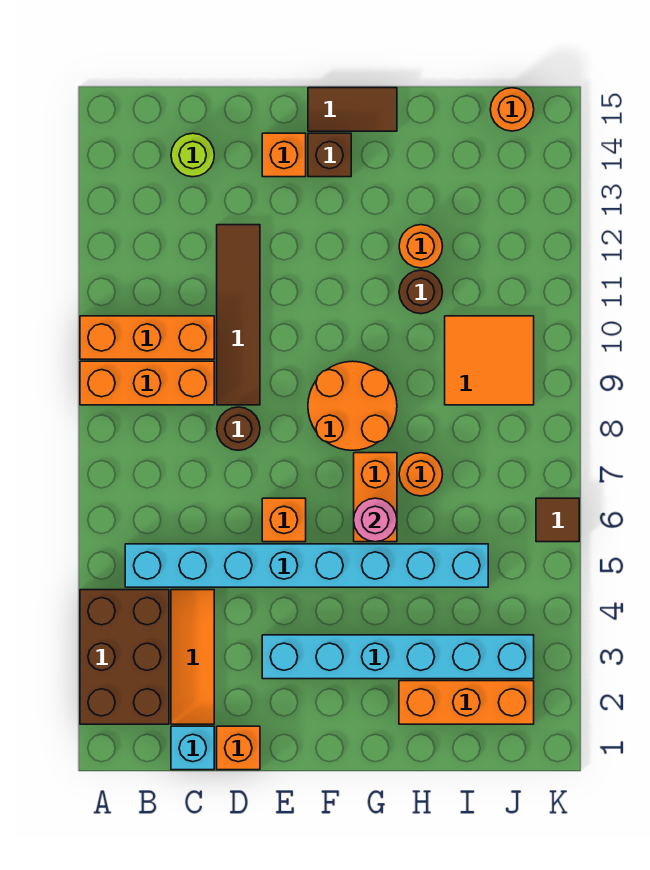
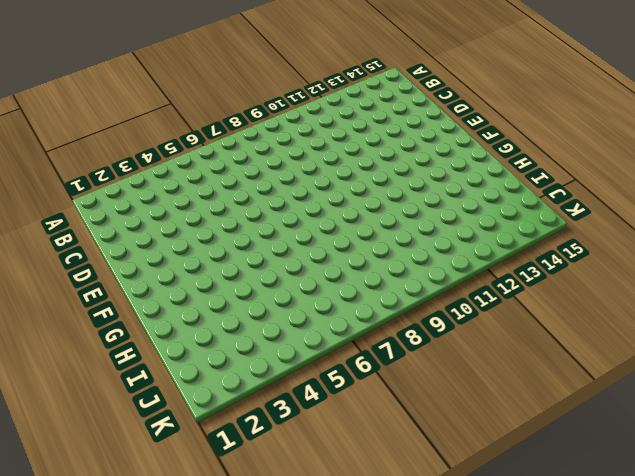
none -> brown brick A2:B4 level 1
none -> orange brick A9:C9 level 1
none -> orange brick A10:C10 level 1

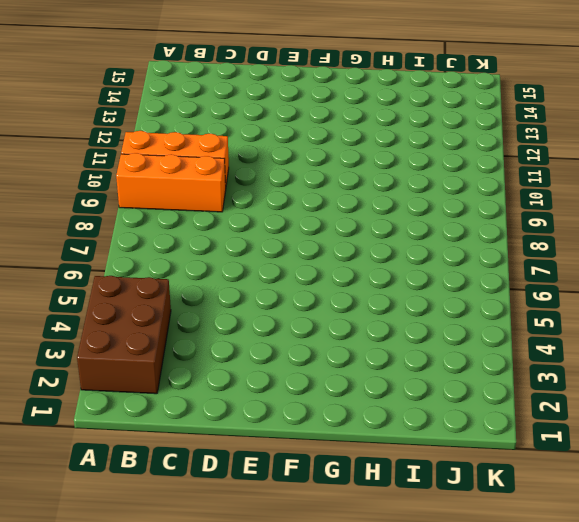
none -> cyan brick B5:I5 level 1
none -> cyan brick C1 level 1
none -> orange tile C2:C4 level 1

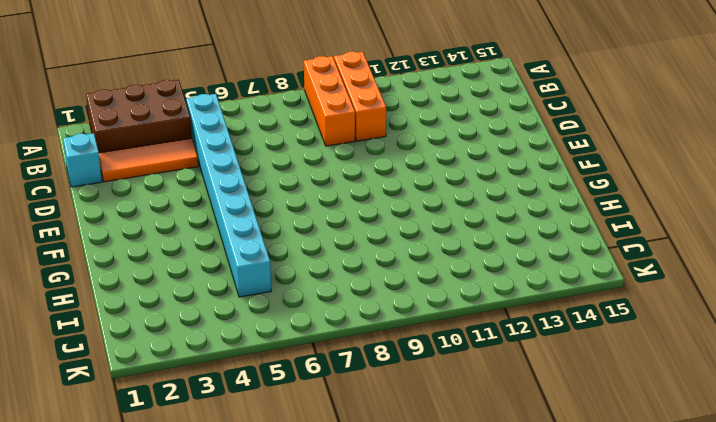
none -> lime round brick C14 level 1
none -> orange brick D1 level 1
none -> brown round brick D8 level 1

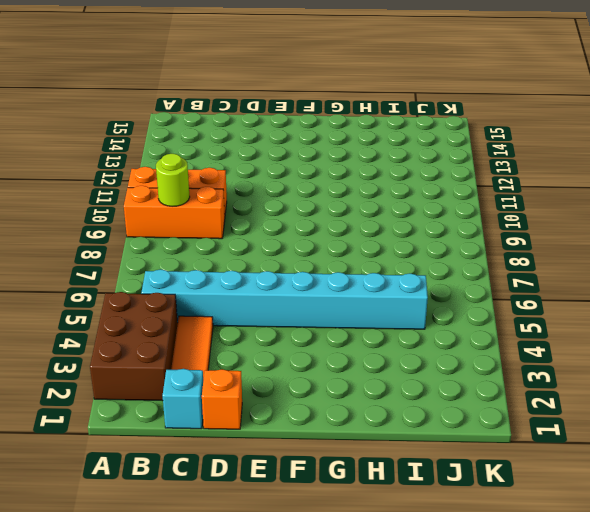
lime round brick B9 level 2 -> lime round brick C14 level 1
none -> brown round brick D8 level 1
none -> brown tile D9:D12 level 1
none -> cyan brick E3:J3 level 1

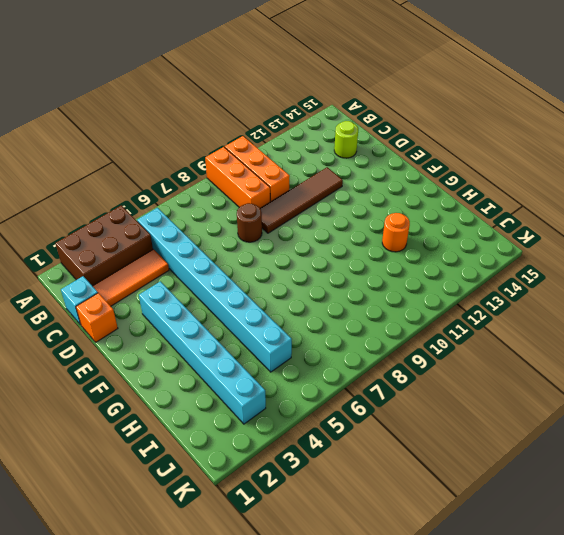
none -> orange brick E6 level 1
none -> orange brick E14 level 1
none -> orange round brick F8:G9 level 1

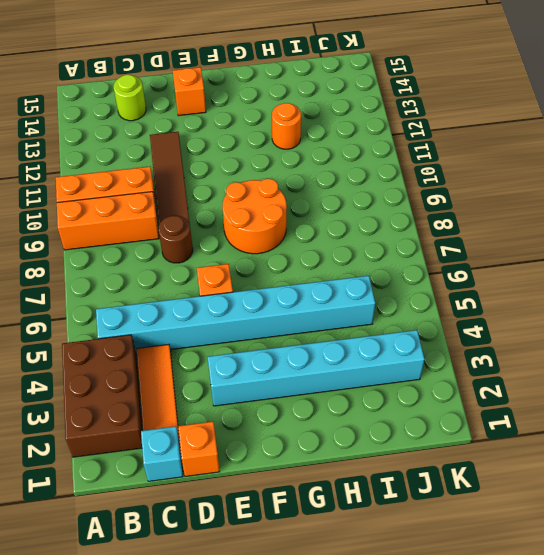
none -> brown brick F14 level 1
none -> brown tile F15:G15 level 1
none -> orange brick G6:G7 level 1

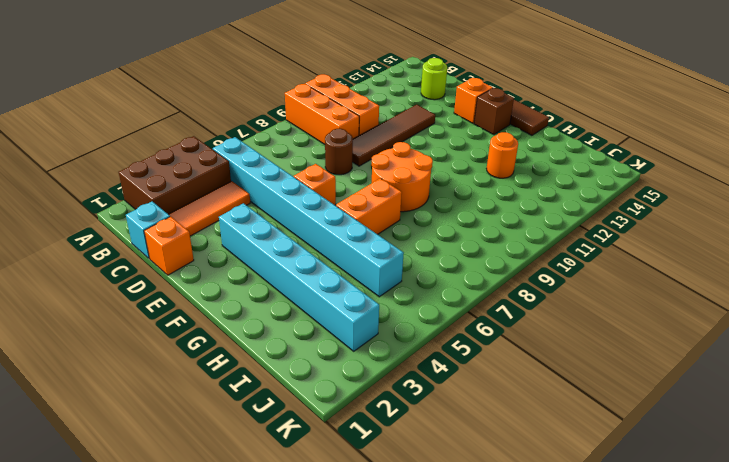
none -> orange brick H2:J2 level 1
none -> orange round brick H7 level 1
none -> brown round brick H11 level 1

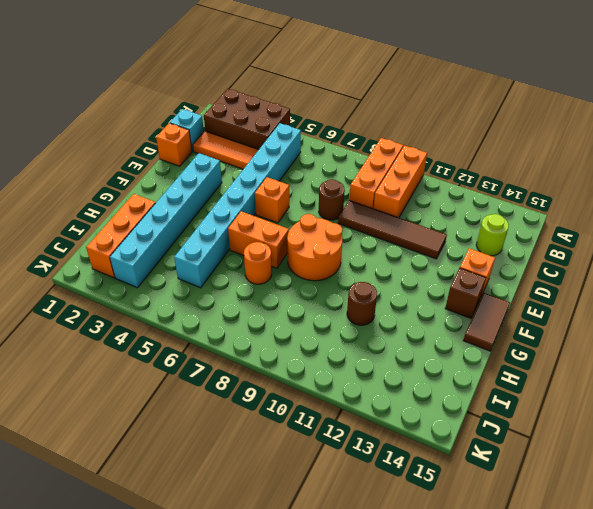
none -> orange round brick H12 level 1
none -> orange tile I9:J10 level 1
none -> orange round brick J15 level 1

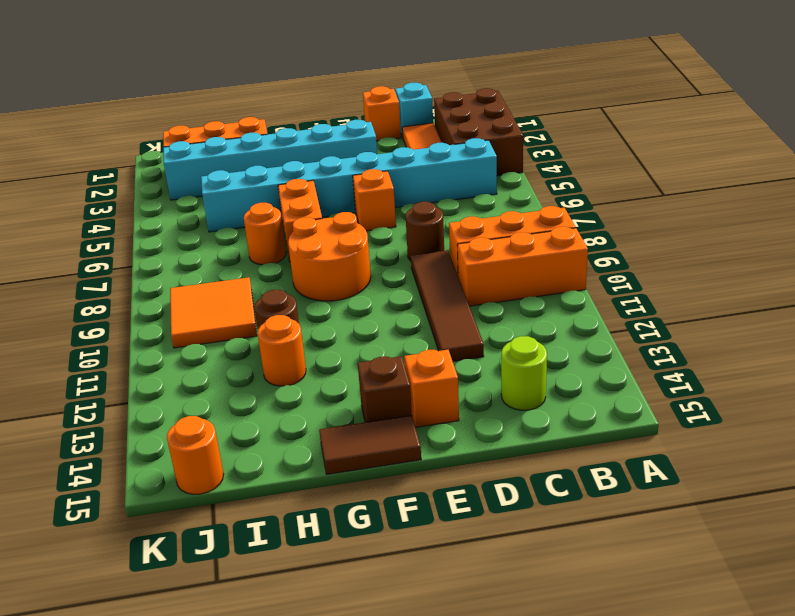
none -> brown tile K6 level 1
none -> pink round brick G6 level 2

